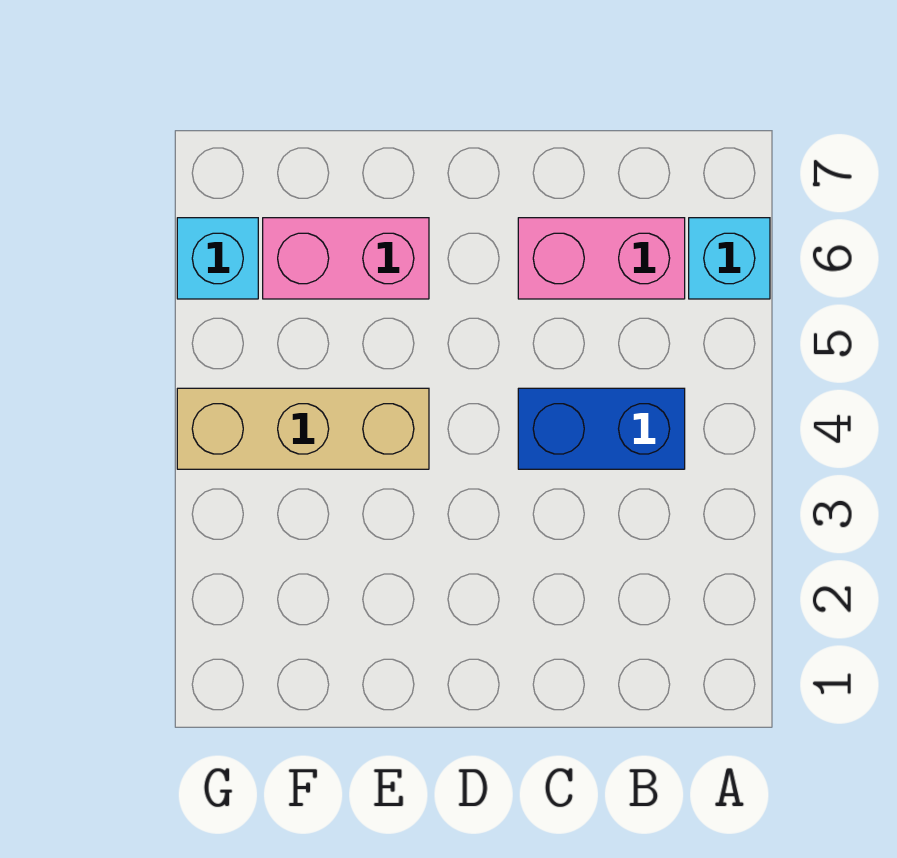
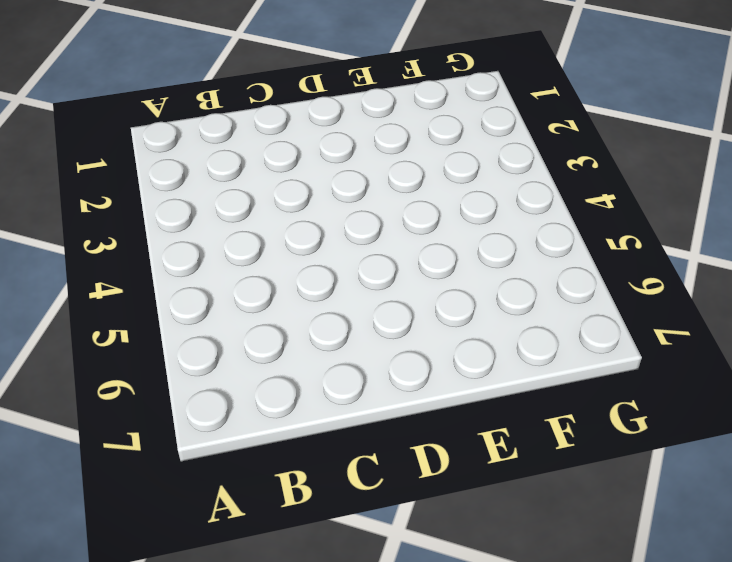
none -> cyan brick A6 level 1
none -> blue brick B4:C4 level 1

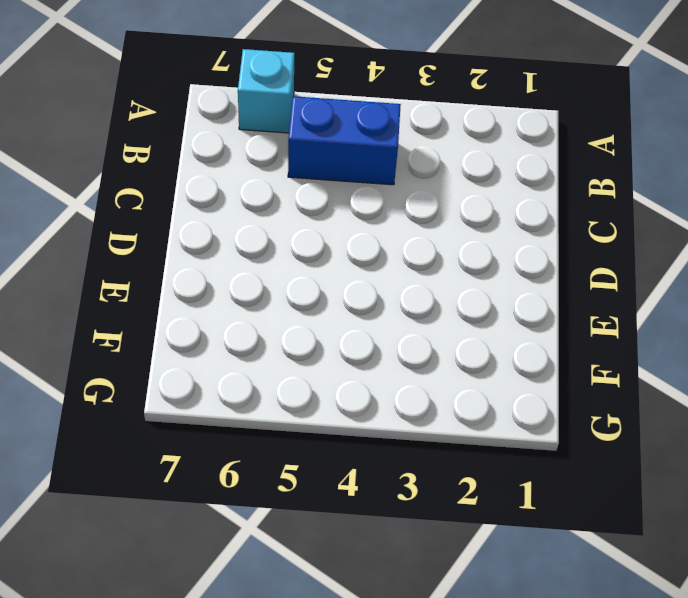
blue brick B4:B5 level 1 -> blue brick B4:C4 level 1
none -> pink brick B6:C6 level 1
none -> tan brick E4:G4 level 1

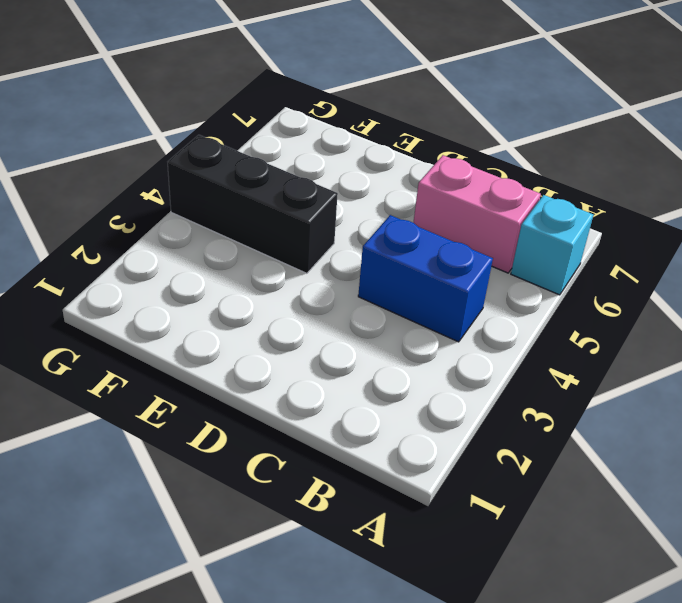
black brick E4:G4 level 1 -> tan brick E4:G4 level 1
none -> pink brick E6:F6 level 1
none -> cyan brick G6 level 1

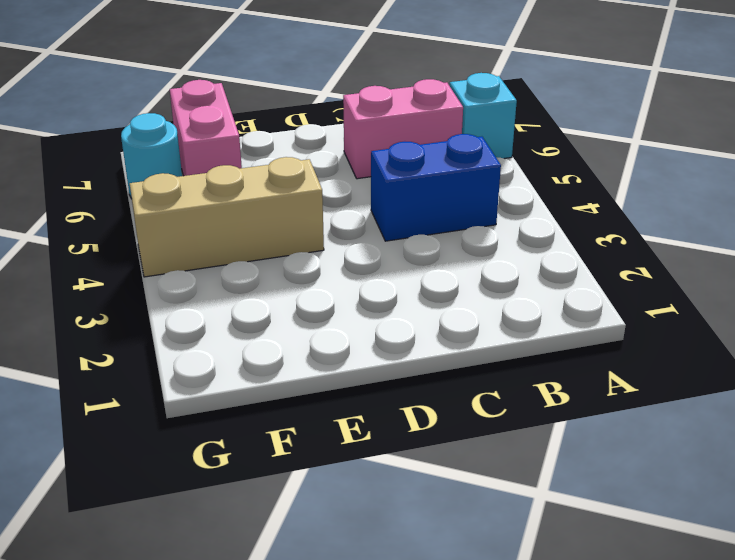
pink brick F6:F7 level 1 -> pink brick E6:F6 level 1
cyan round brick G6 level 1 -> cyan brick G6 level 1

